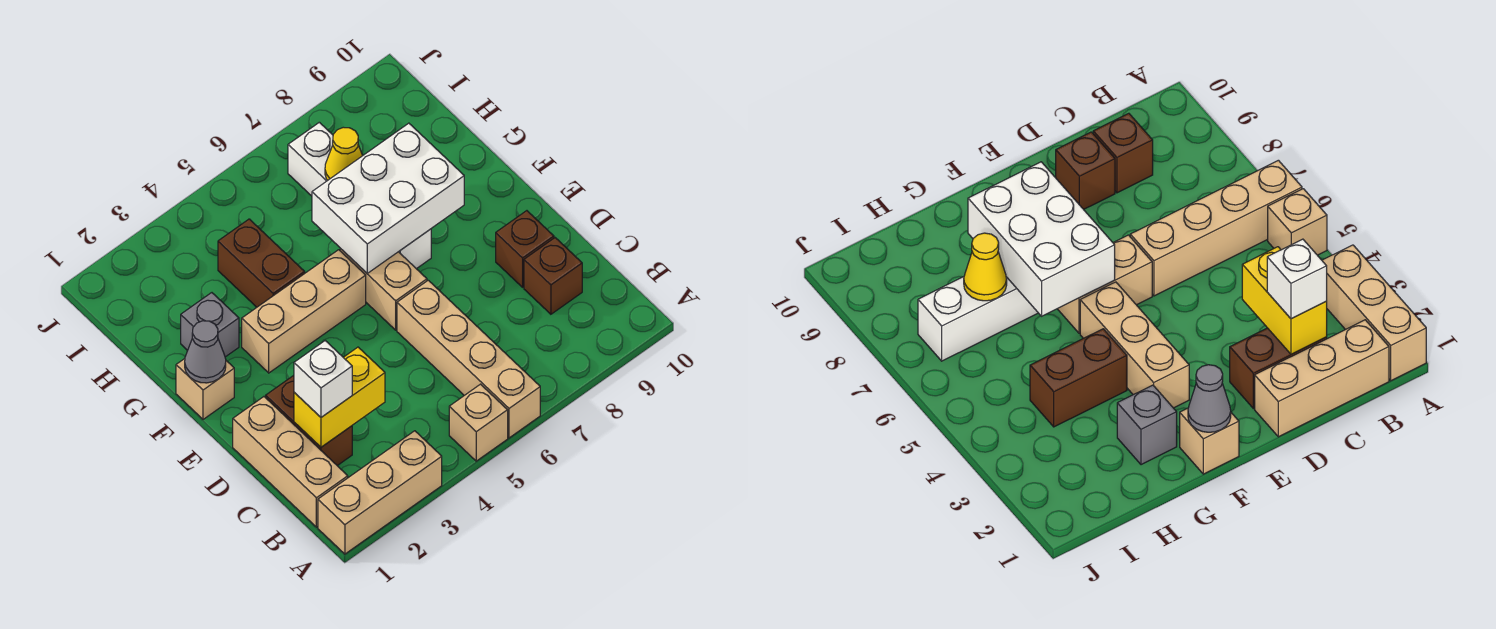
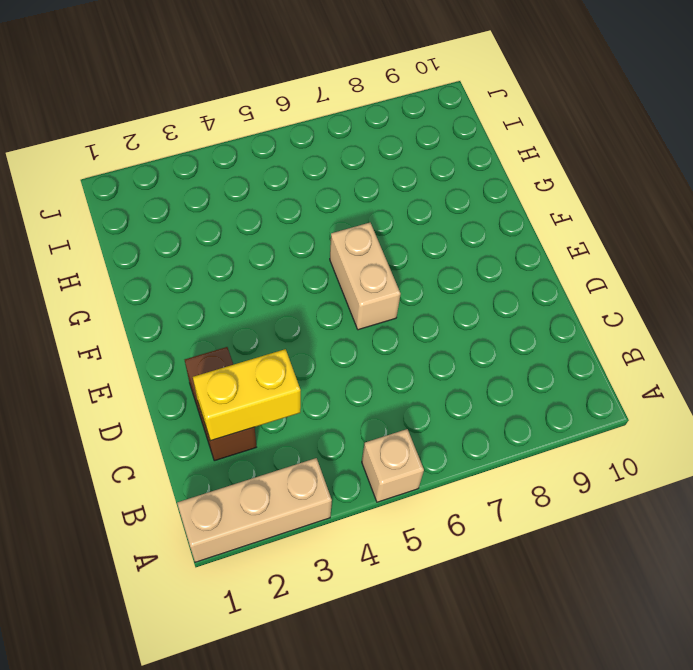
none -> tan brick A6:D6 level 1
none -> tan brick B1:D1 level 1
none -> brown brick C9 level 1

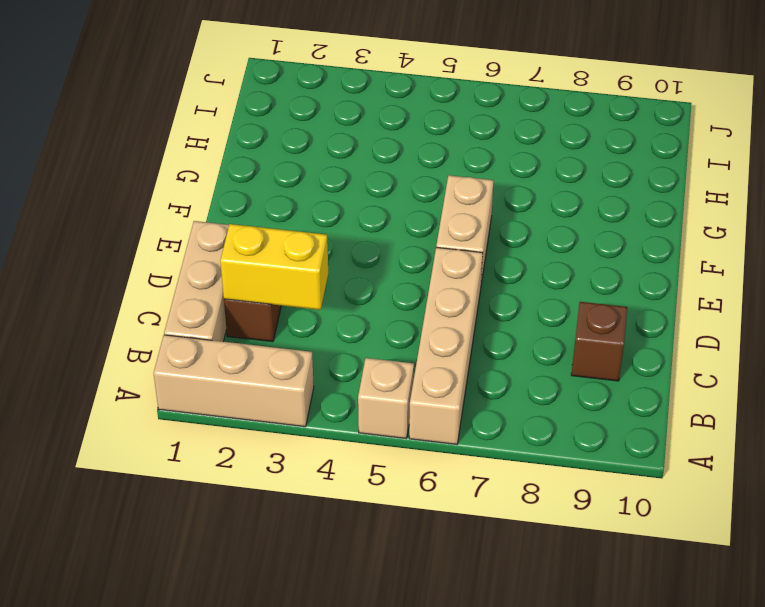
none -> brown brick D9 level 1
none -> tan brick F1 level 1
none -> tan brick F3:F5 level 1

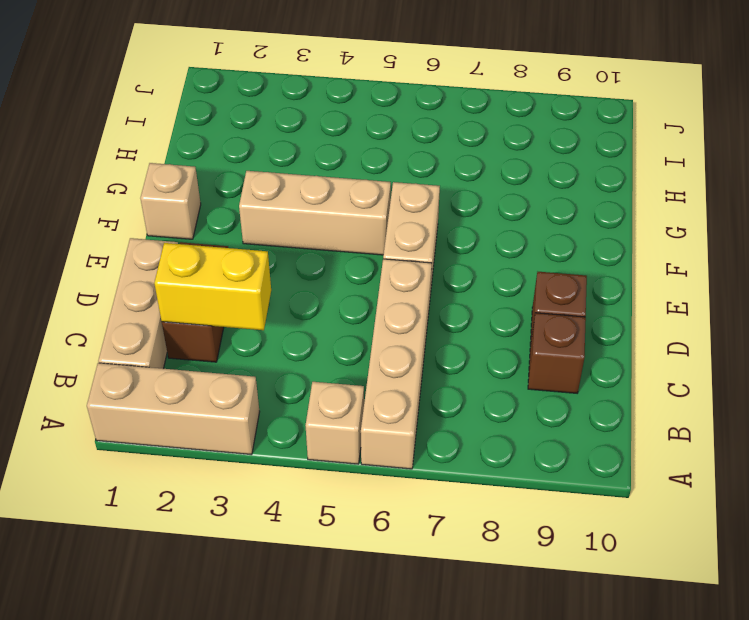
none -> white brick F7:I7 level 1
none -> grey brick G2 level 1
none -> brown brick G4:H4 level 1

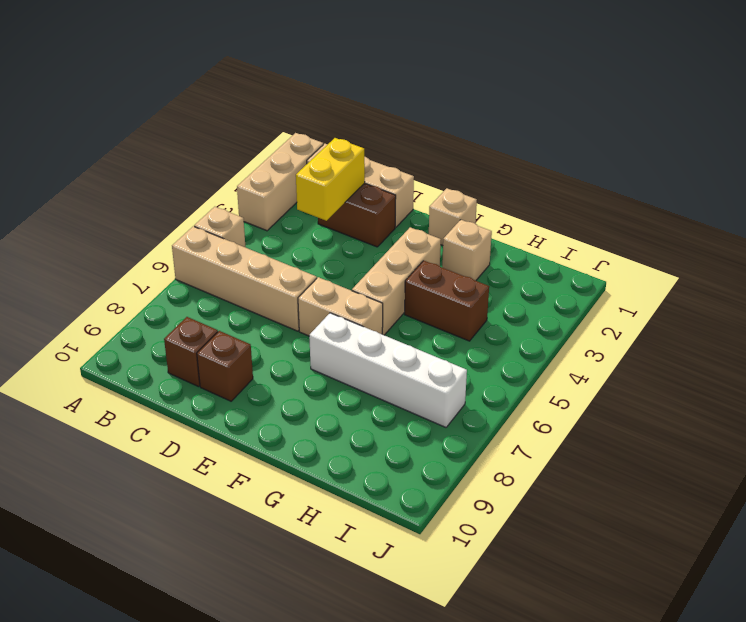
tan brick G2 level 1 -> grey brick G2 level 1
none -> grey cone F1 level 2
none -> white brick F6:G8 level 2
none -> yellow cone H7 level 2

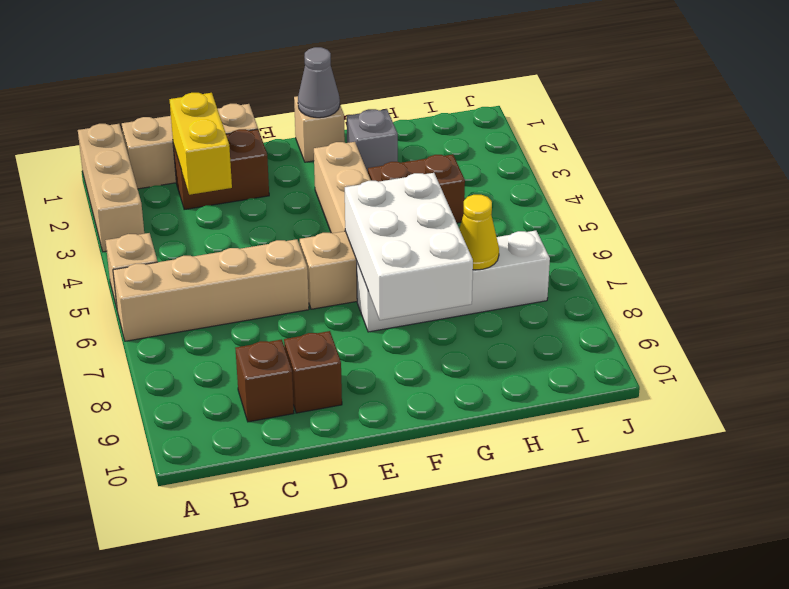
none -> white brick C2 level 3

